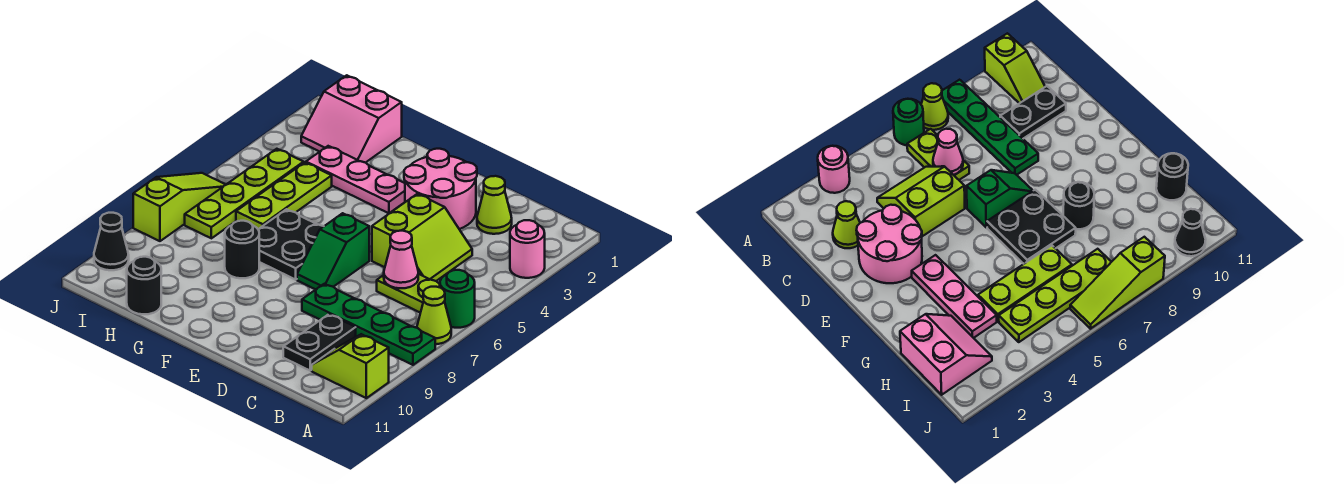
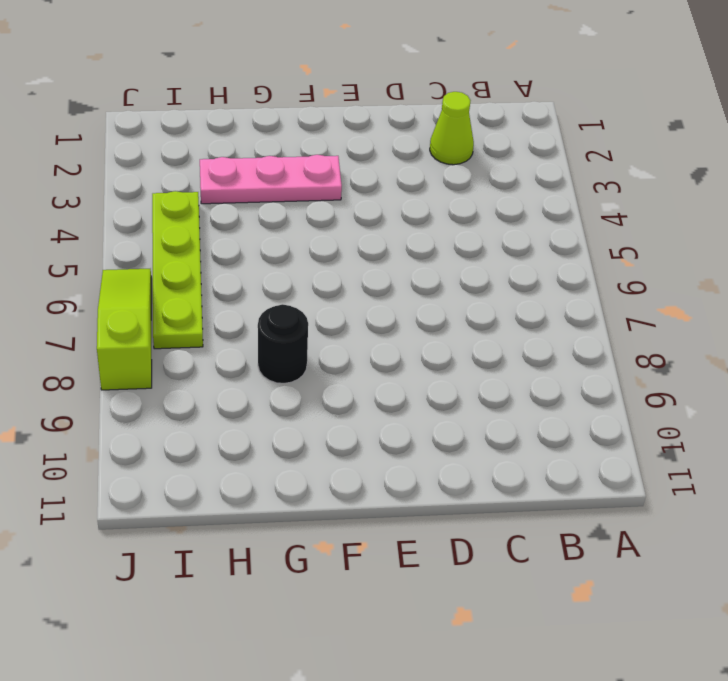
none -> pink round brick A3 level 1
none -> green round brick A6 level 1
none -> lime cone A7 level 1

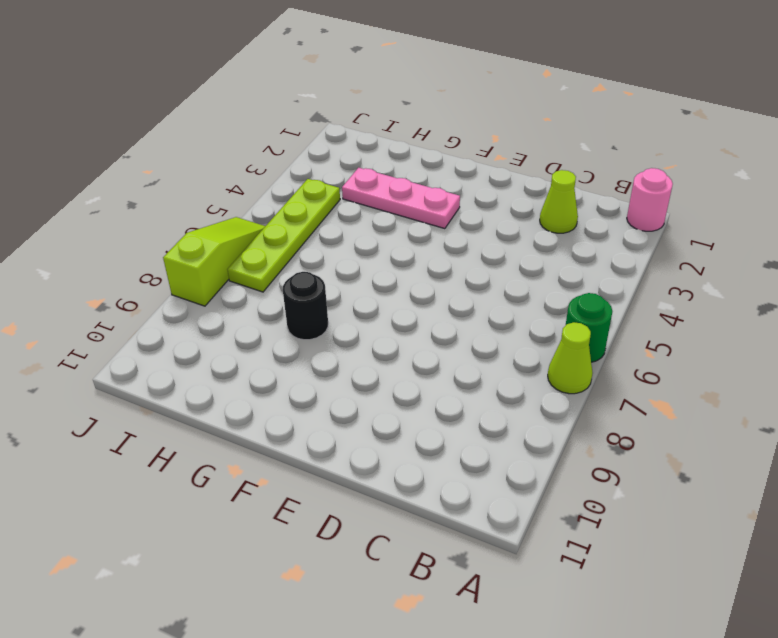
pink round brick A1 level 1 -> pink round brick A3 level 1
none -> green plate A8:D8 level 1
none -> lime slope A10:B10 level 1 top A
none -> lime plate B6:C6 level 1

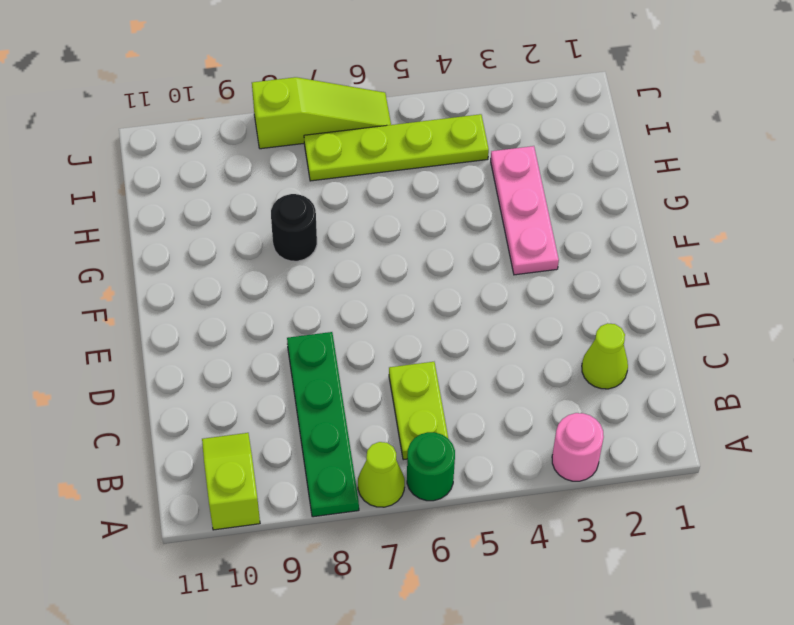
none -> lime slope C4:D5 level 1 top D
none -> black plate C9:C10 level 1
none -> pink round brick D2:E3 level 1

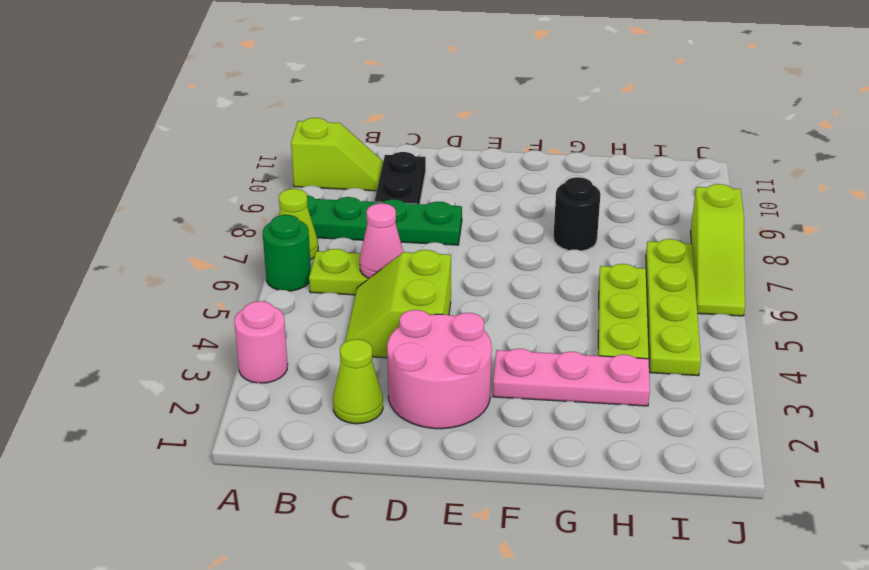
none -> green slope E6:E7 level 1 top 6
none -> black plate F6:G7 level 1
none -> pink slope H1:I2 level 1 top 1

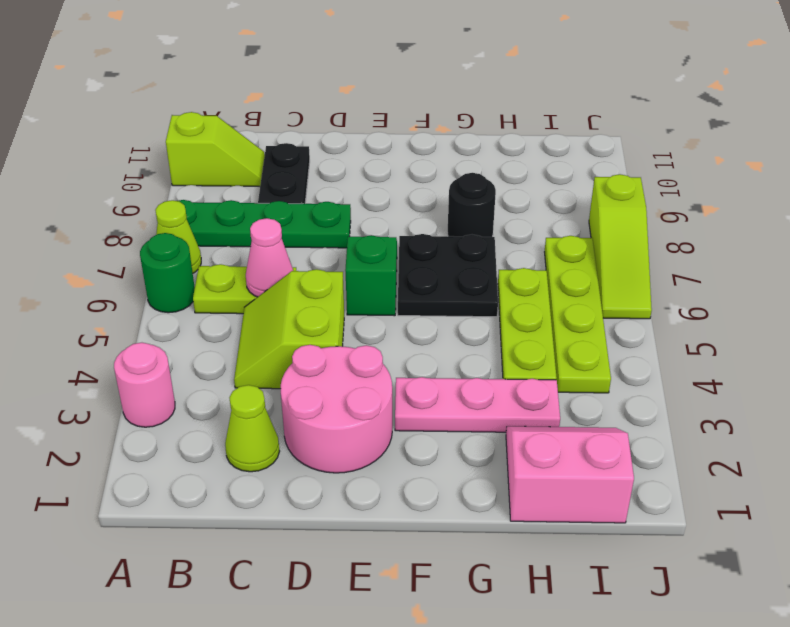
none -> black round brick H11 level 1
none -> black cone J10 level 1

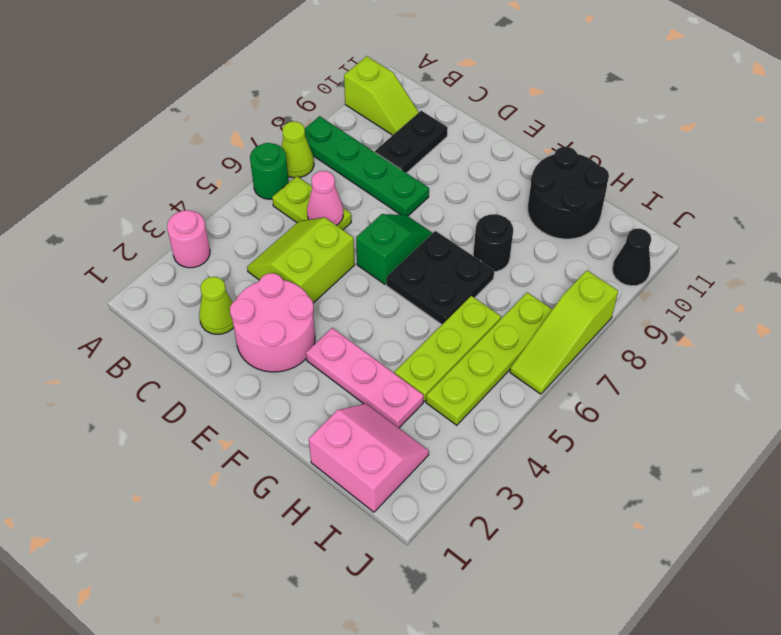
black round brick G10:H11 level 1 -> black round brick H11 level 1

